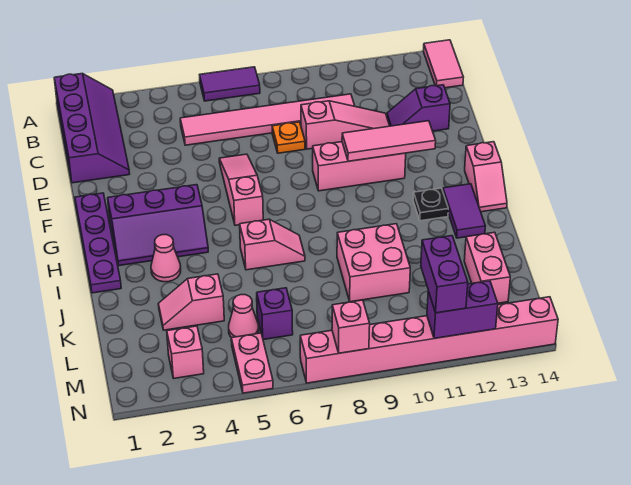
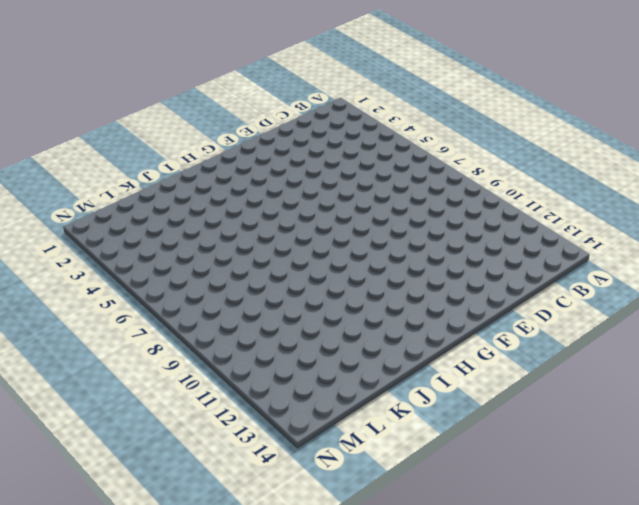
none -> purple slope A1:D2 level 1 top 1
none -> purple tile A6:A7 level 1
none -> pink tile A14:B14 level 1

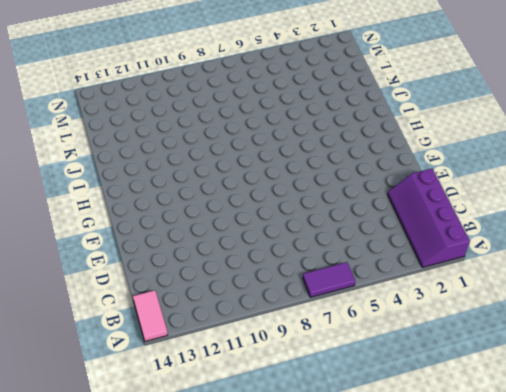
none -> pink tile C5:C10 level 1
none -> orange plate D8 level 1
none -> pink slope D9:D11 level 1 top 9

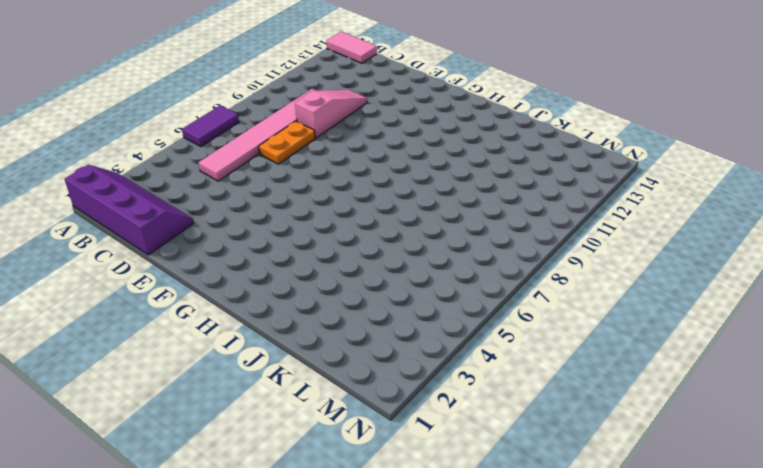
orange plate D7:D8 level 1 -> orange plate D8 level 1
none -> purple slope D12:D13 level 1 top 13
none -> pink slope E6:G6 level 1 top G
none -> purple plate F1:I1 level 1

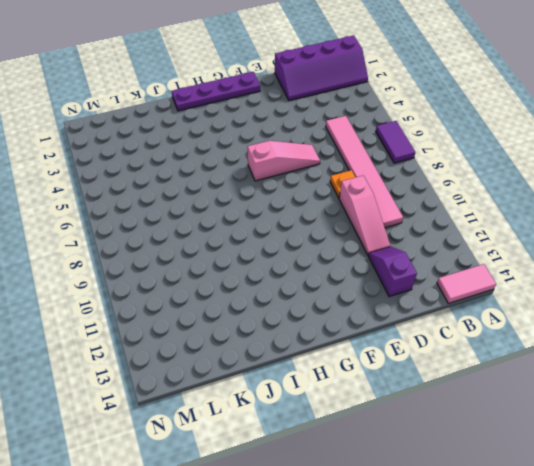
none -> pink brick F9:F11 level 1
none -> purple slope G2:H4 level 1 top G
none -> pink slope G14:H14 level 1 top G

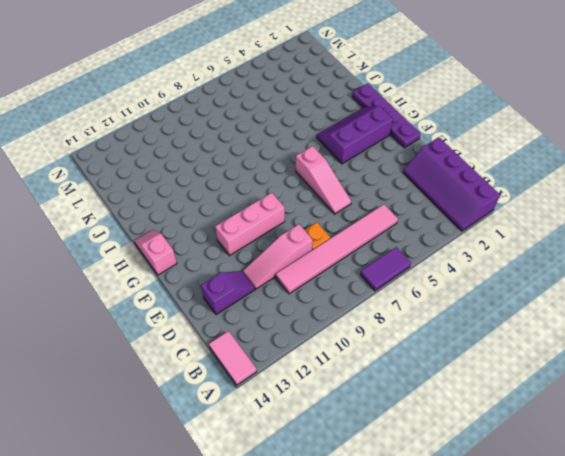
none -> black plate H12 level 1
none -> purple tile H13:I13 level 1
none -> pink cone I3 level 1

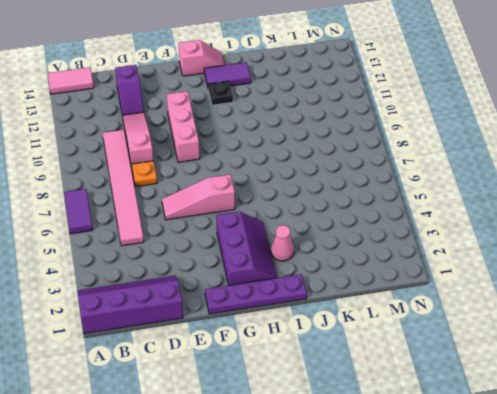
none -> pink slope I6:I7 level 1 top 6
none -> pink brick J9:K10 level 1
none -> pink slope K3:K4 level 1 top 4

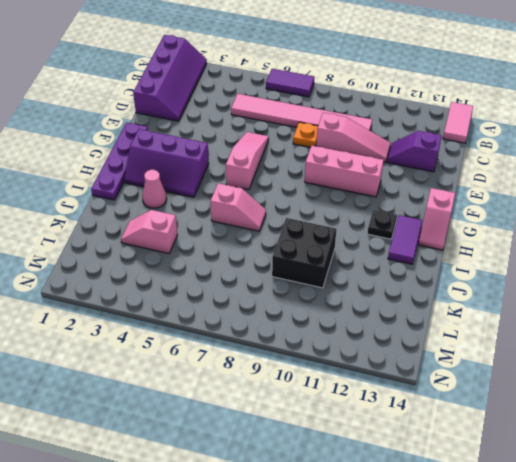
black brick J9:K10 level 1 -> pink brick J9:K10 level 1
none -> pink brick K13:L13 level 1
none -> pink cone L5 level 1
none -> purple brick L6 level 1

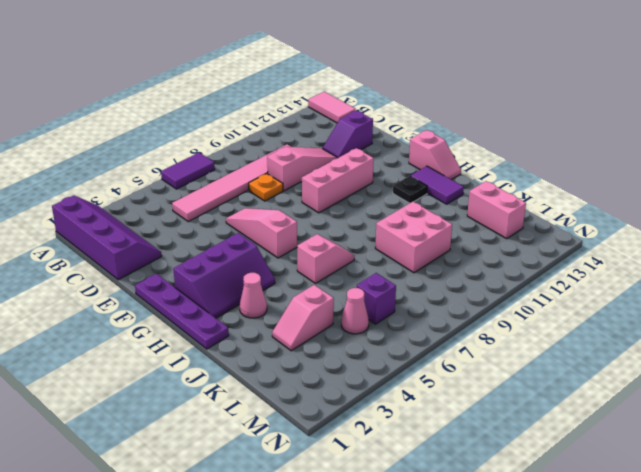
none -> pink brick M3 level 1
none -> pink plate M5:N5 level 1
none -> pink brick N7:N14 level 1

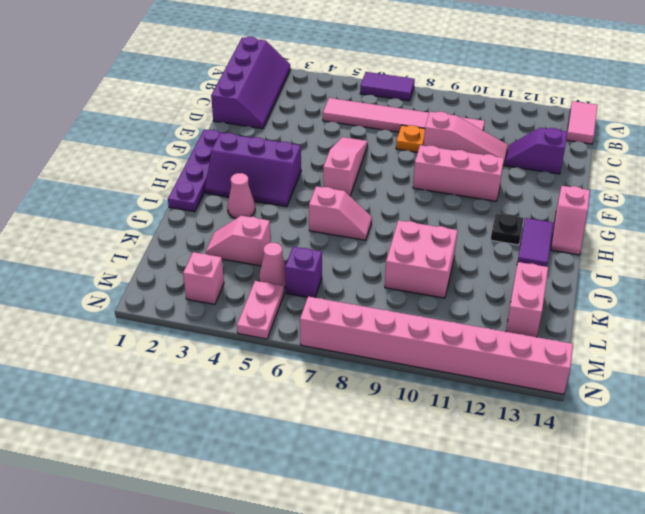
none -> pink tile F10:F12 level 2
none -> pink brick N8 level 2
none -> purple brick N11:N12 level 2

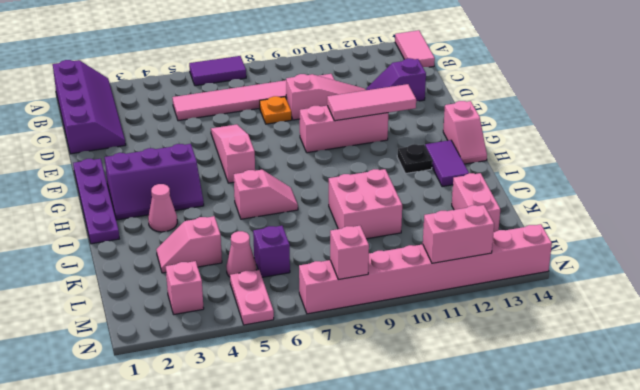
pink brick N11:N12 level 2 -> purple brick N11:N12 level 2
none -> purple brick M11:N11 level 3

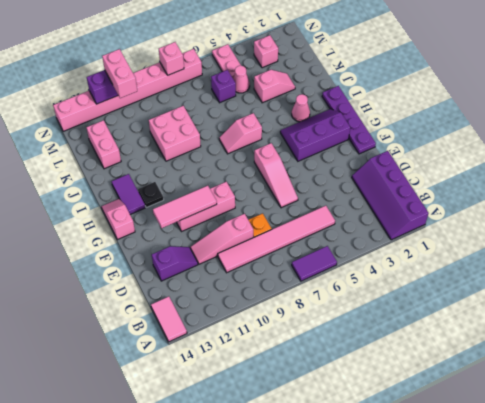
pink brick M11:N11 level 3 -> purple brick M11:N11 level 3

